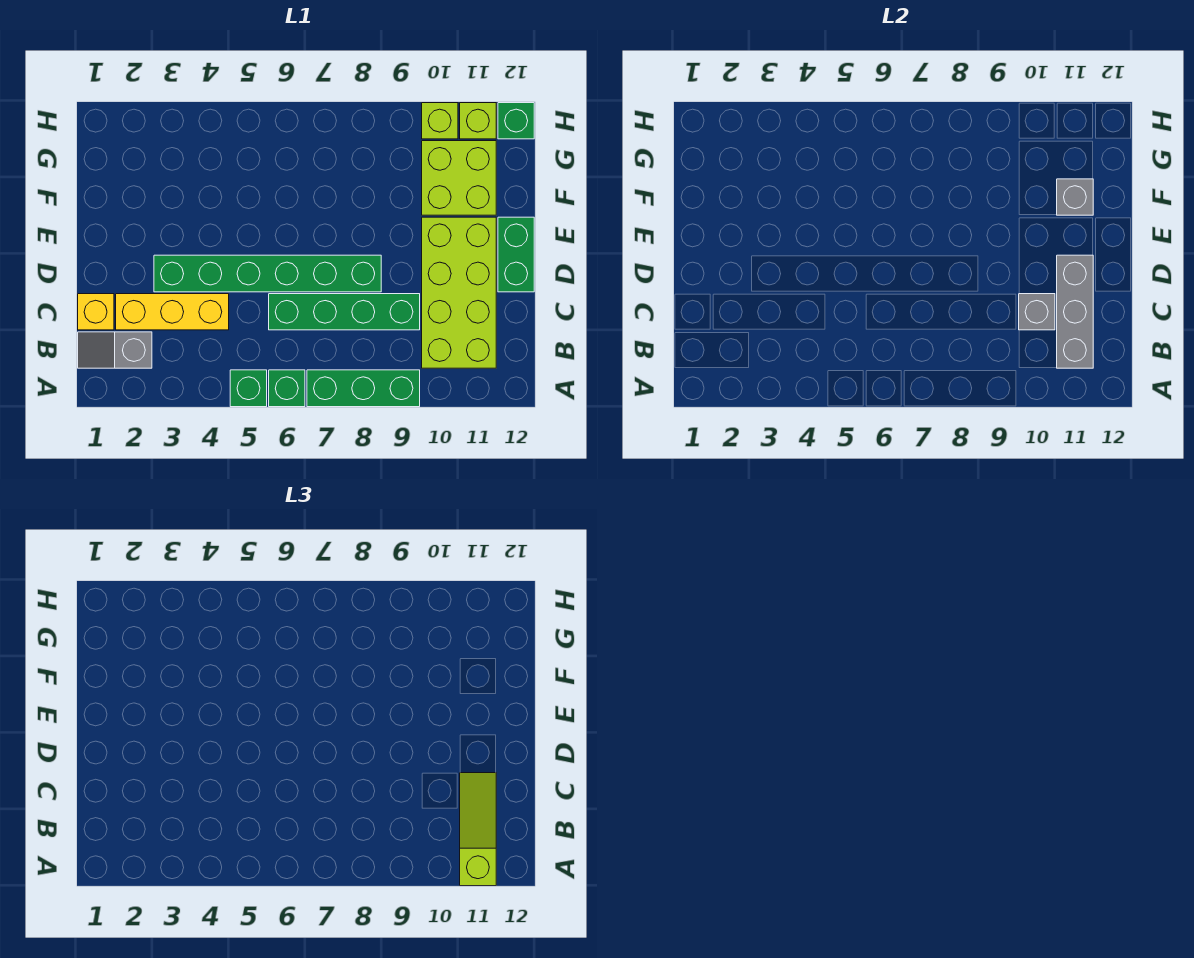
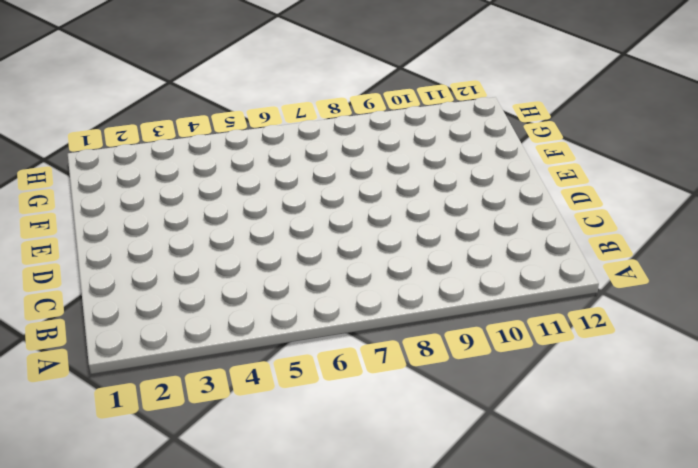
none -> green brick A5 level 1
none -> green brick A6 level 1
none -> green brick A7:A9 level 1

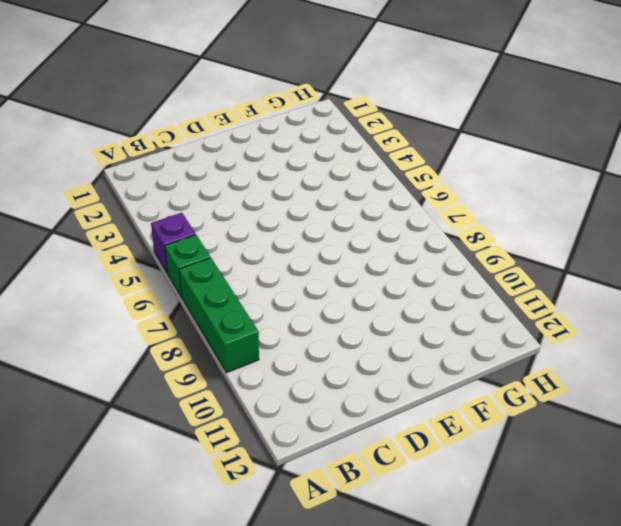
purple brick A5 level 1 -> green brick A5 level 1
none -> grey slope B1:B2 level 1 top 2
none -> lime brick B10:E11 level 1
none -> yellow brick C1 level 1

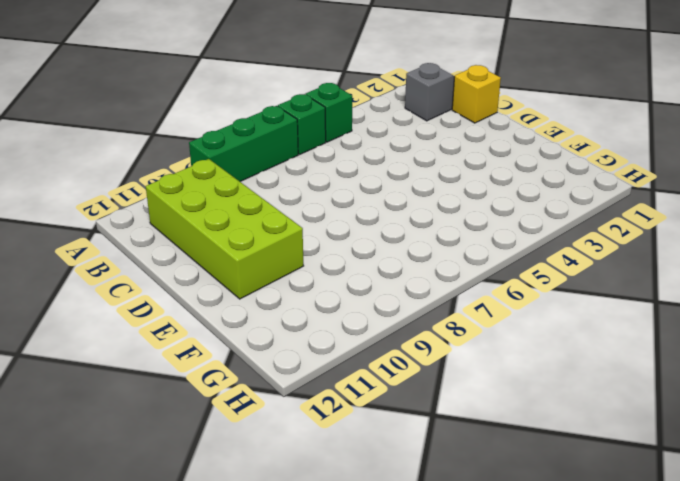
none -> yellow brick C2:C4 level 1
none -> green brick C6:C9 level 1
none -> green brick D3:D8 level 1

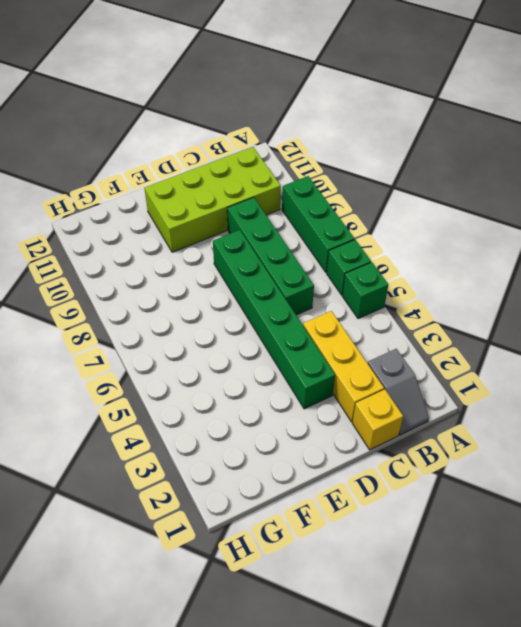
none -> green brick D12:E12 level 1
none -> lime brick F10:G11 level 1
none -> lime brick H10 level 1

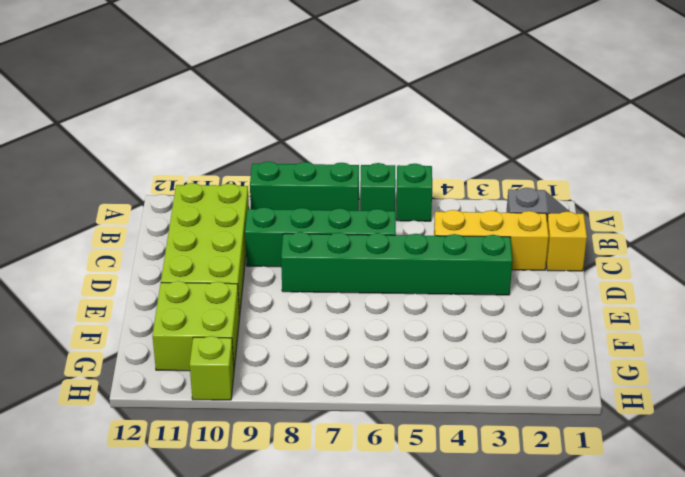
none -> green brick D12:E12 level 1
none -> lime brick H11 level 1
none -> green brick H12 level 1

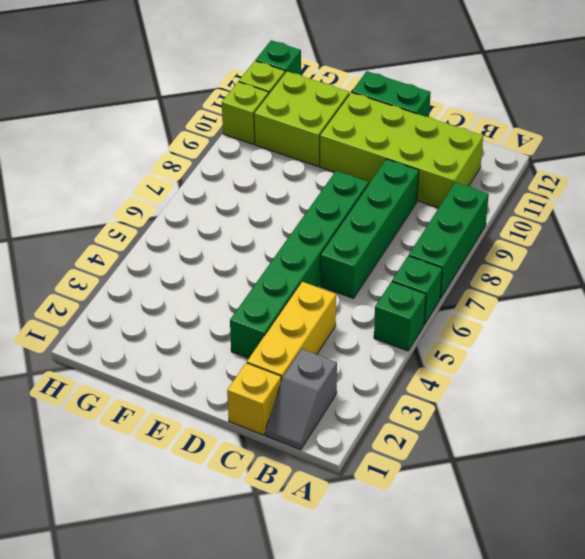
none -> grey brick B11:D11 level 2
none -> grey brick C10 level 2
none -> grey brick F11 level 2

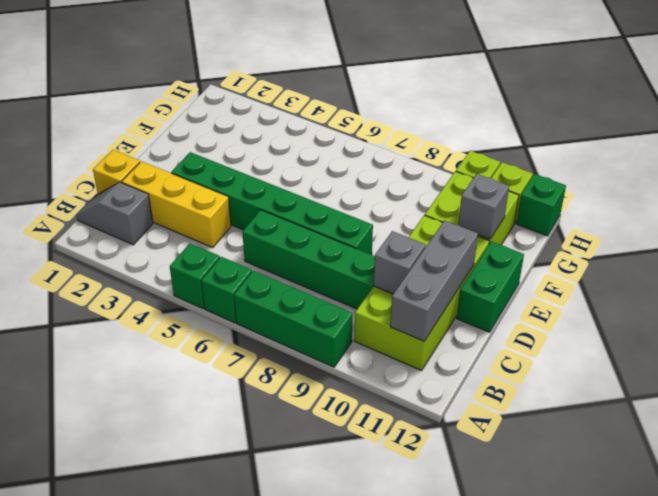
none -> lime slope A11:C11 level 3 top A

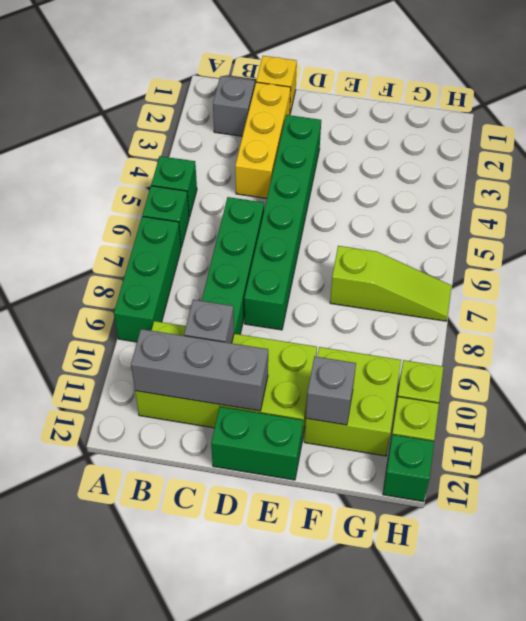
lime slope F7:H7 level 1 top F -> lime slope A11:C11 level 3 top A

